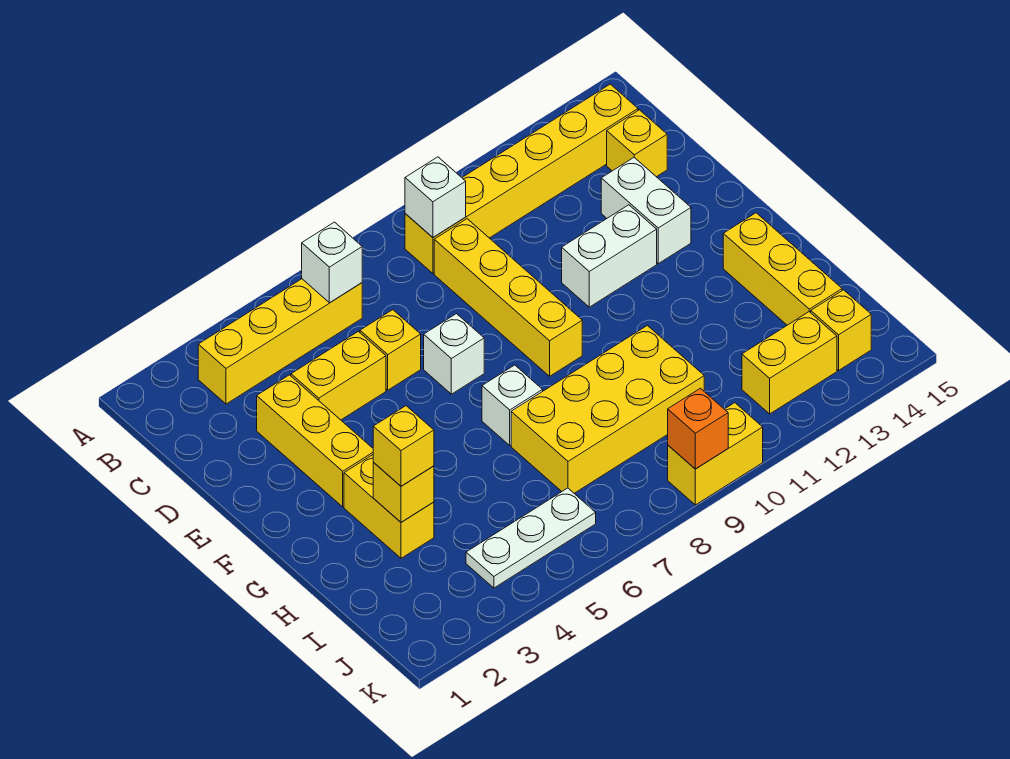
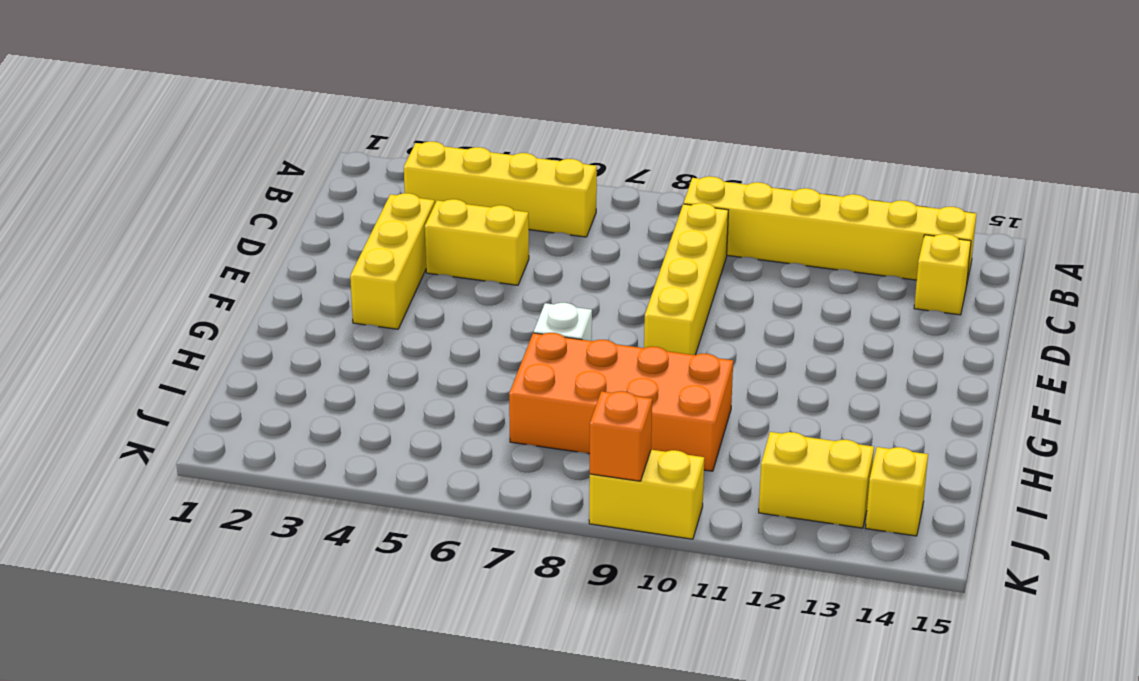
orange brick H7:I10 level 1 -> yellow brick H7:I10 level 1
none -> yellow brick D6 level 1
none -> white brick D13:E13 level 1
none -> white brick E7 level 1

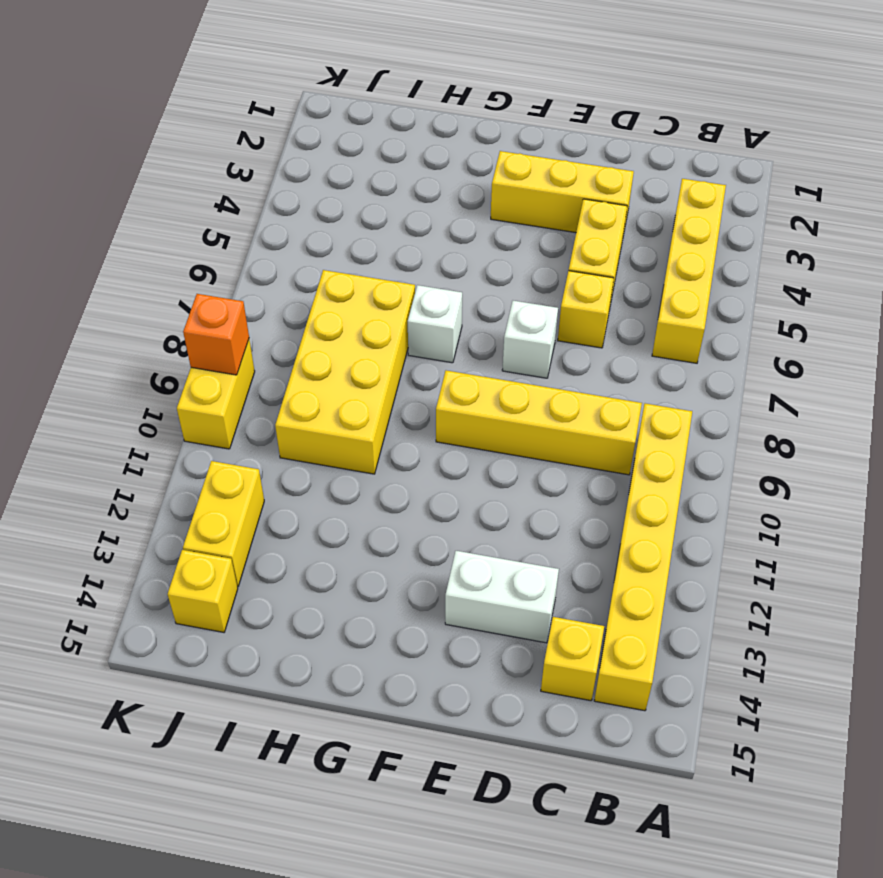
none -> white brick E11:E12 level 1
none -> yellow brick G3:H3 level 1
none -> yellow brick G14:I14 level 1

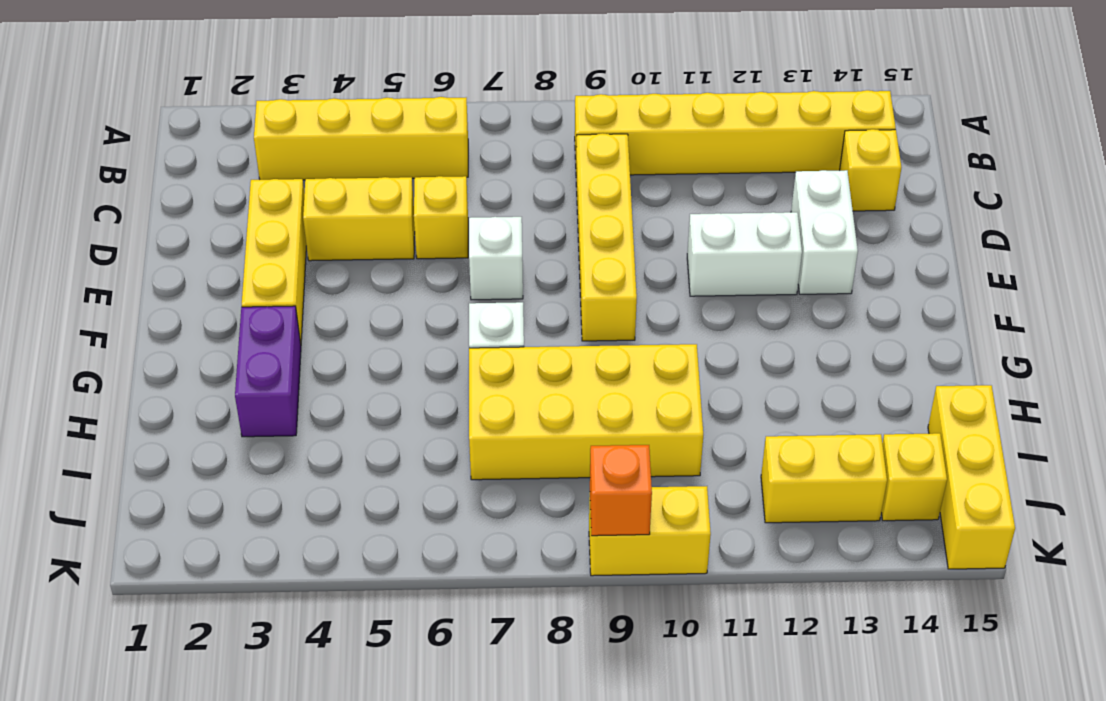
purple brick G3:H3 level 1 -> yellow brick G3:H3 level 1
yellow brick I15:K15 level 1 -> yellow brick G14:I14 level 1
none -> white plate J4:J6 level 1
none -> white brick B6 level 2
none -> white brick B9 level 2

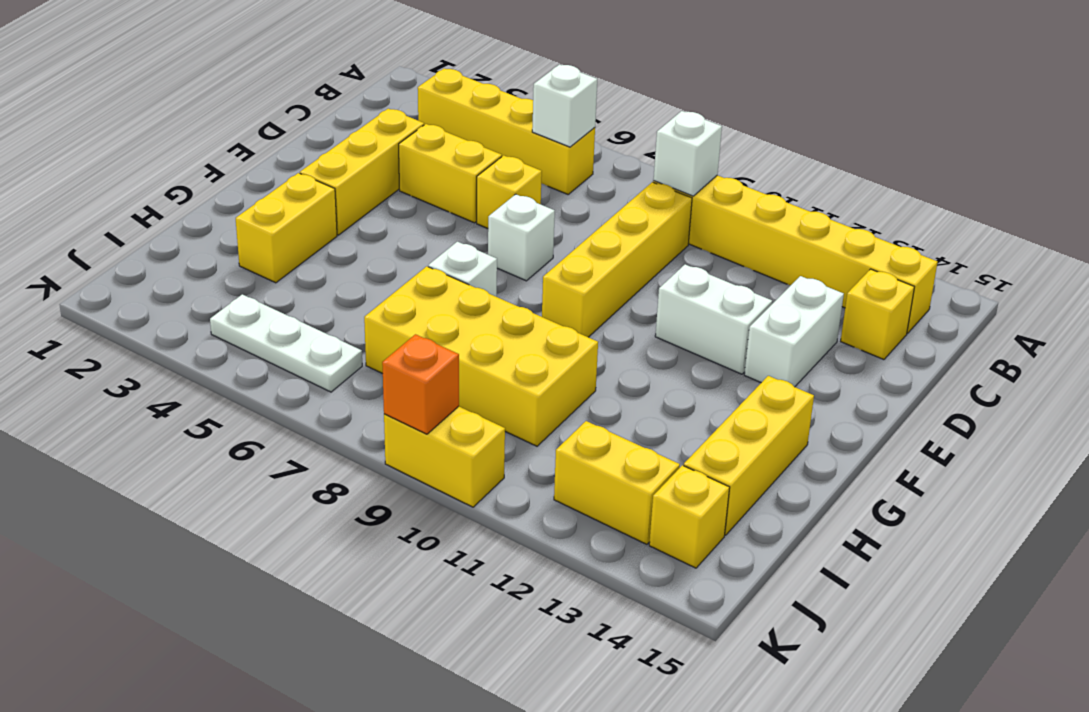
none -> yellow brick H3 level 2
none -> yellow brick H3 level 3

